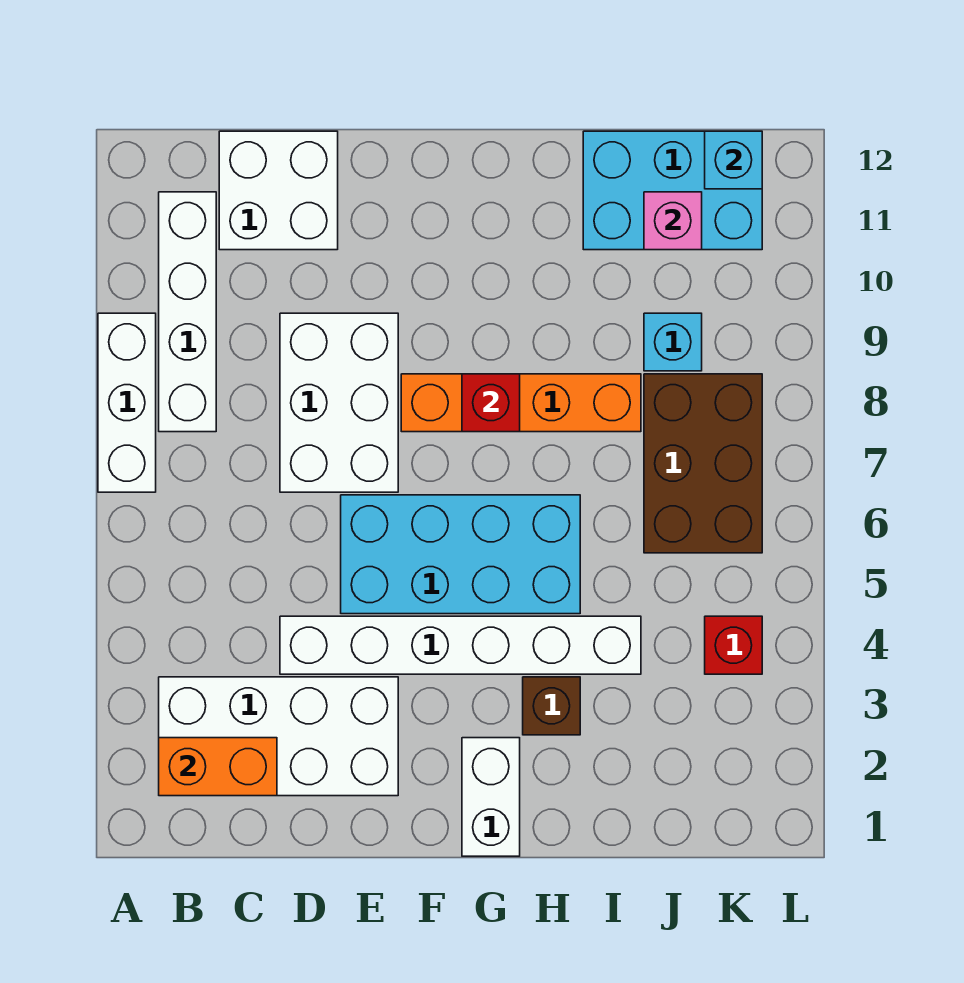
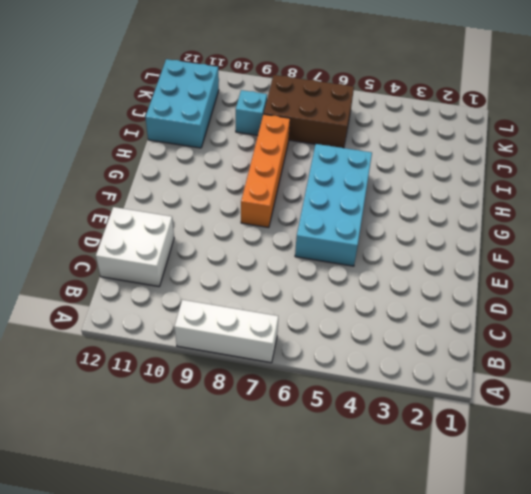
none -> white brick B2:E3 level 1
none -> white brick B8:B11 level 1
none -> white brick D4:I4 level 1

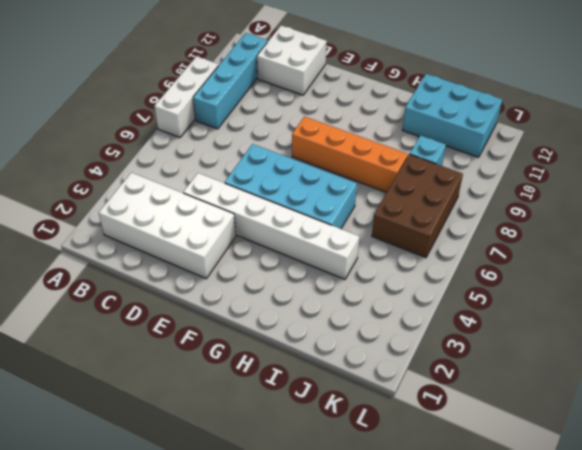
cyan brick B8:B11 level 1 -> white brick B8:B11 level 1
none -> white brick D7:E9 level 1
none -> white brick G1:G2 level 1
none -> brown brick H3 level 1

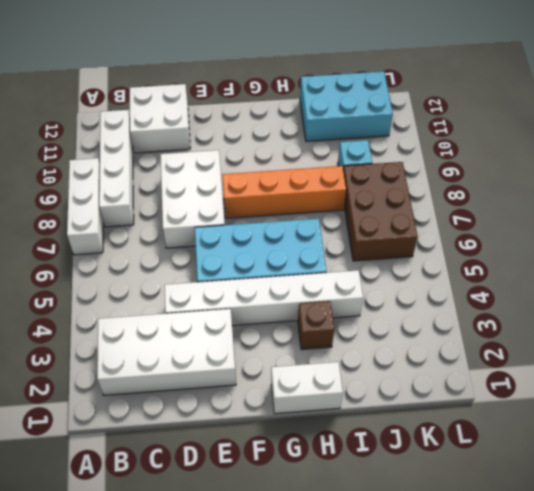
white brick G1:H1 level 1 -> white brick G1:G2 level 1
none -> red brick K4 level 1
none -> orange brick B2:C2 level 2
none -> red brick G8 level 2

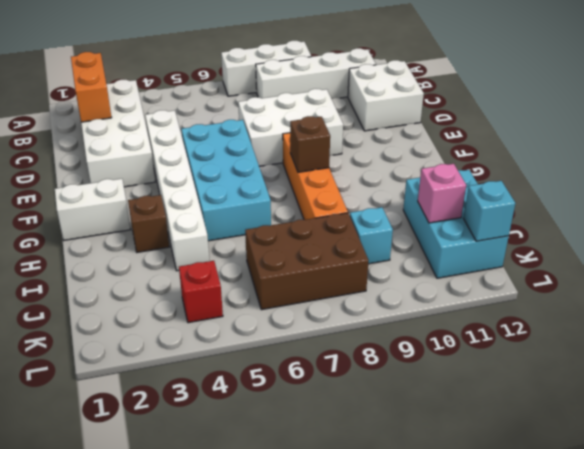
brown brick G8 level 2 -> red brick G8 level 2

